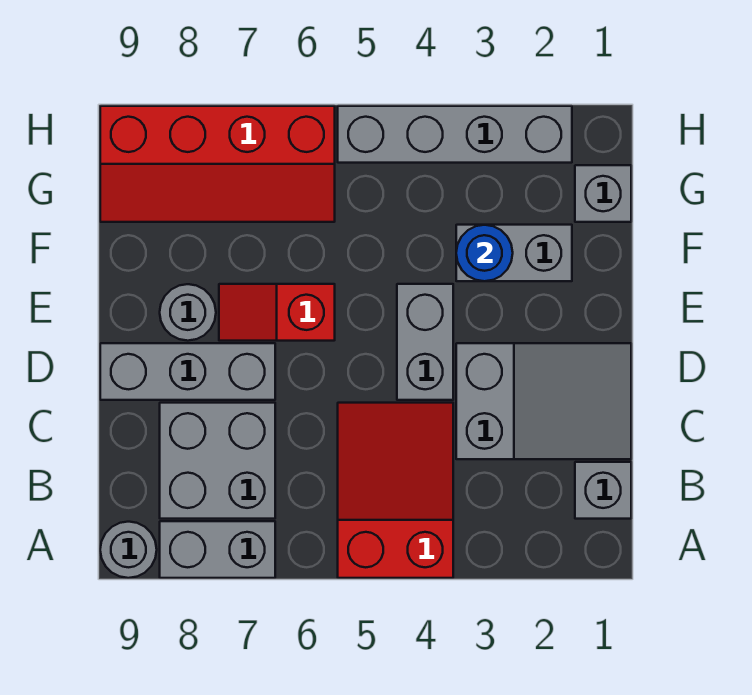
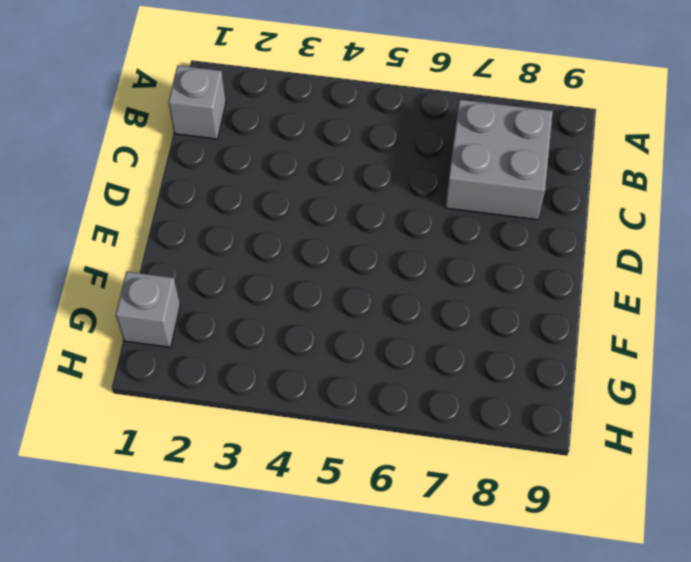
none -> red slope A4:C5 level 1 top A
none -> grey brick A7:A8 level 1
none -> grey round brick A9 level 1

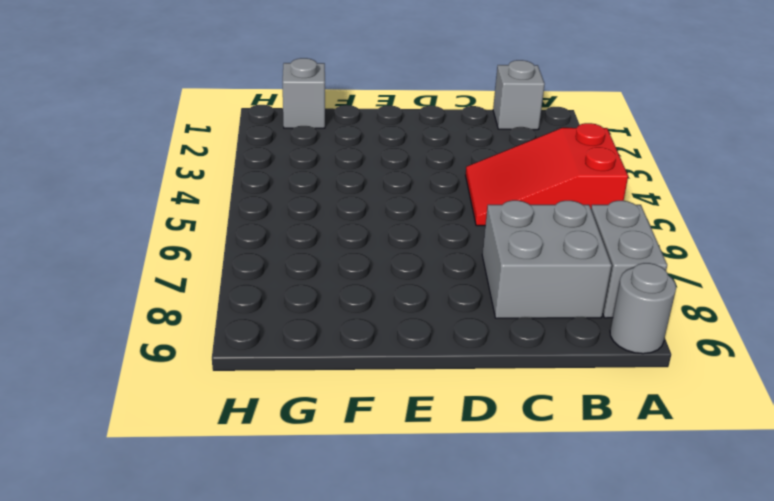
none -> grey slope C1:D3 level 1 top 3
none -> grey brick D4:E4 level 1
none -> grey brick D7:D9 level 1

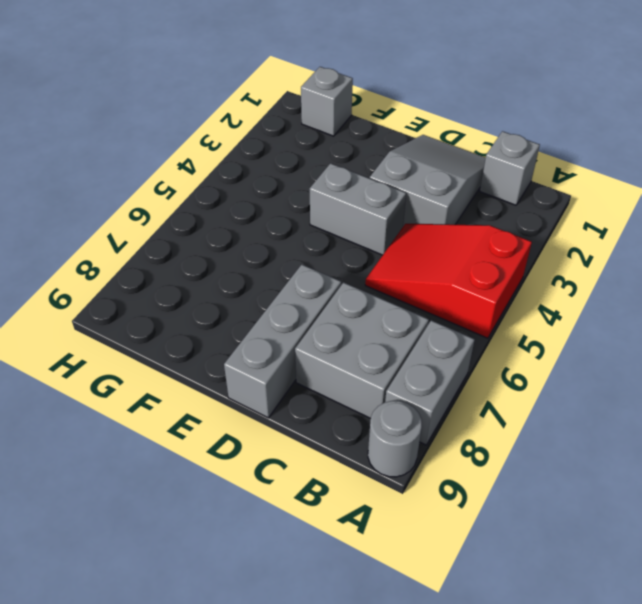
none -> red slope E6:E7 level 1 top 6
none -> grey round brick E8 level 1
none -> grey brick F2:F3 level 1

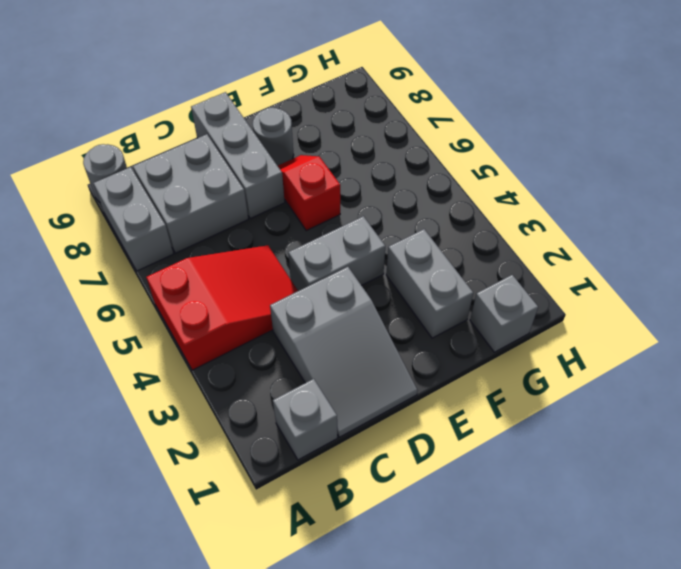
none -> red slope G6:H9 level 1 top H
none -> grey brick H2:H5 level 1
none -> blue round brick F3 level 2

